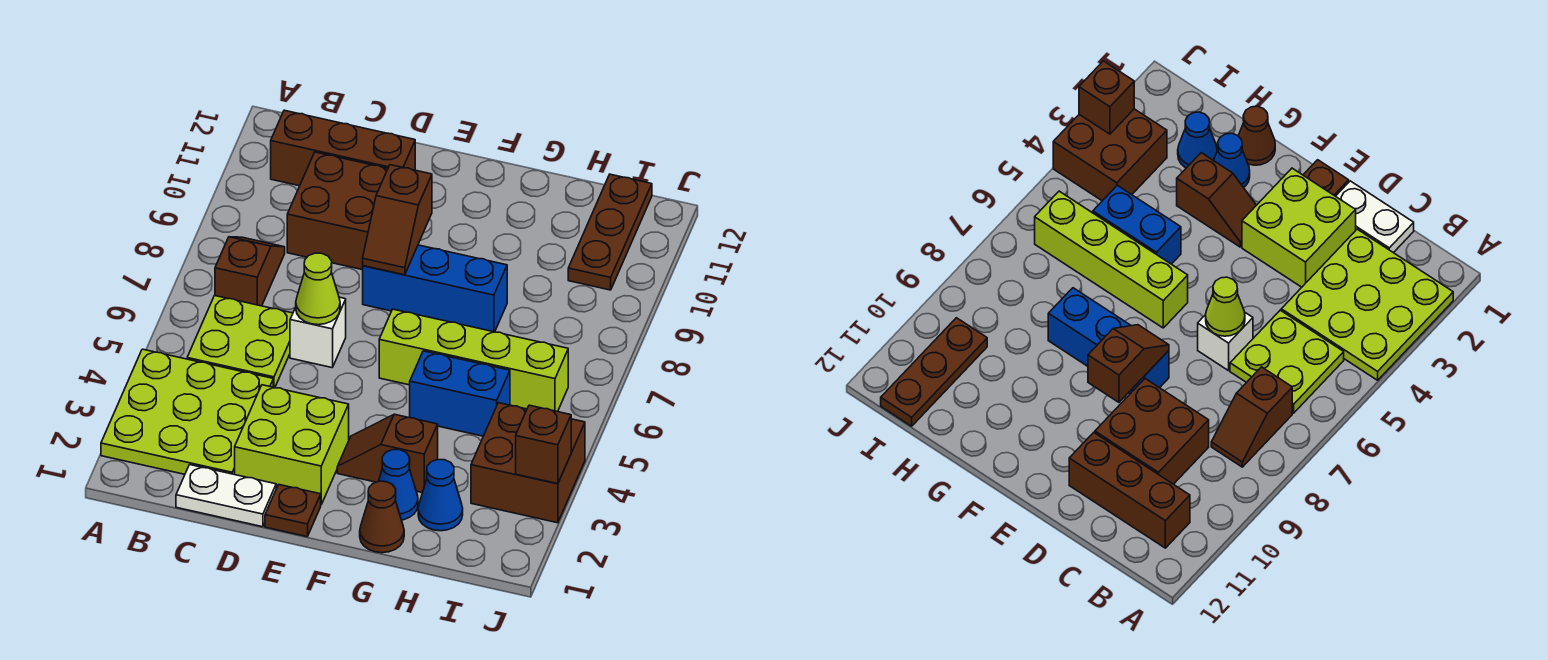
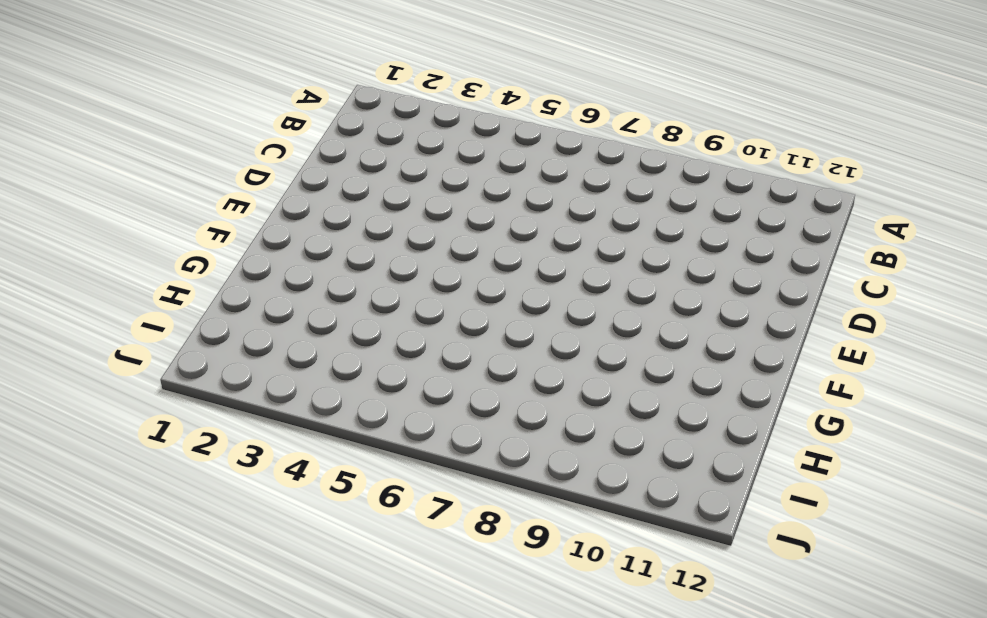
none -> lime plate A2:C4 level 1
none -> lime plate B5:C6 level 1
none -> brown slope B7:B8 level 1 top 7

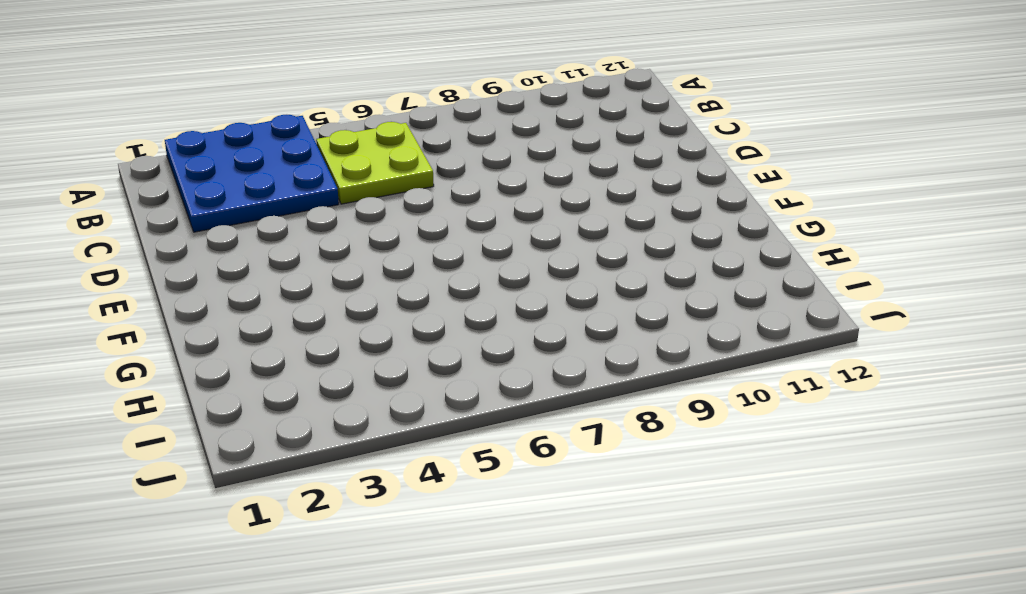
blue plate A2:C4 level 1 -> lime plate A2:C4 level 1
none -> brown slope B7:B8 level 1 top 7
none -> brown brick B11:D11 level 1
none -> white plate C1:D1 level 1

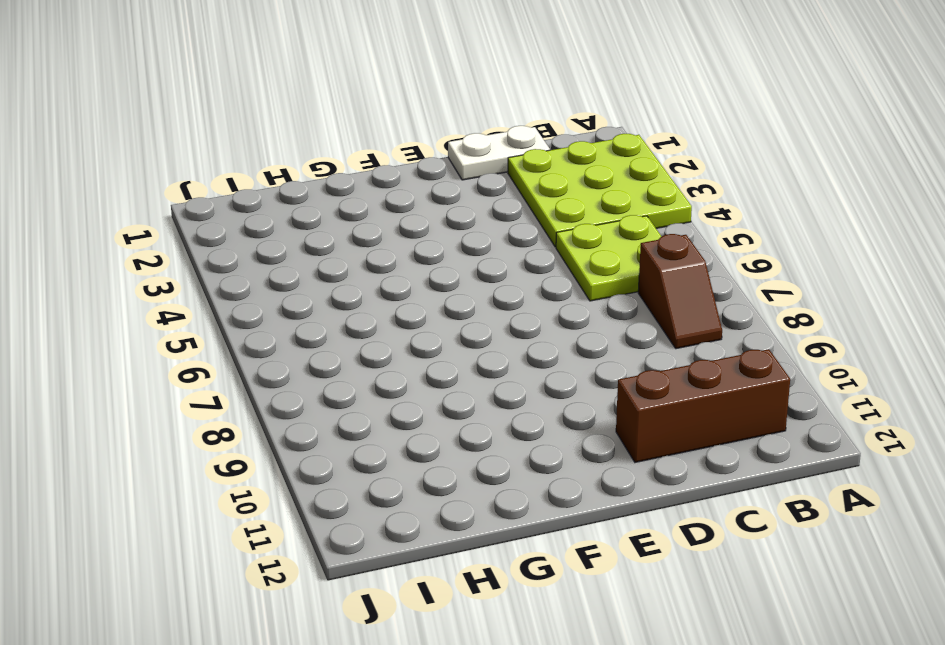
none -> brown brick C9:D10 level 1
none -> lime brick D2:E3 level 1
none -> white brick D6 level 1

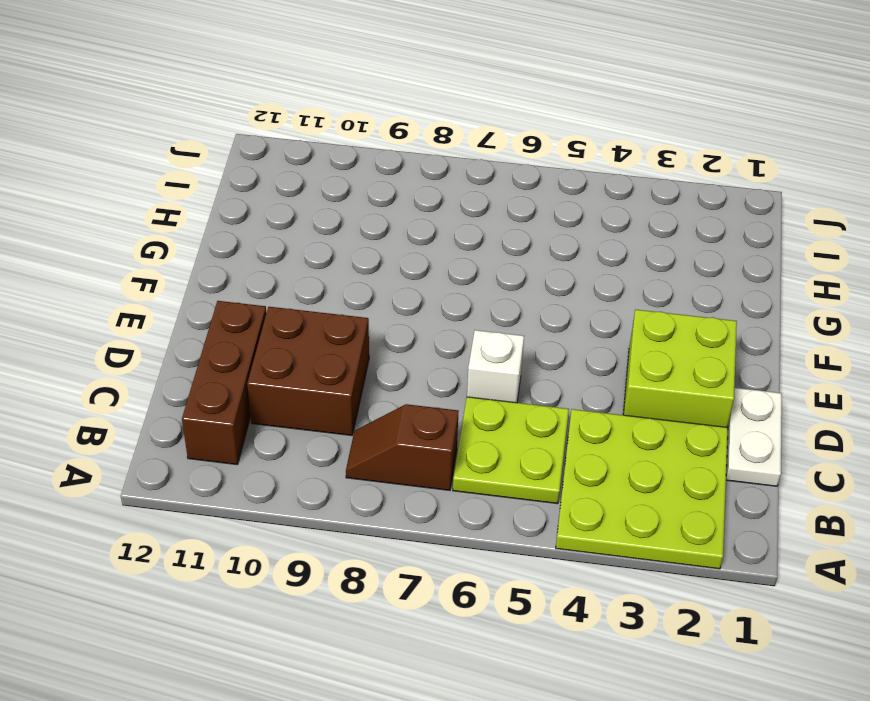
none -> brown plate E1 level 1
none -> blue brick E8:G8 level 1
none -> brown slope F3:G3 level 1 top G

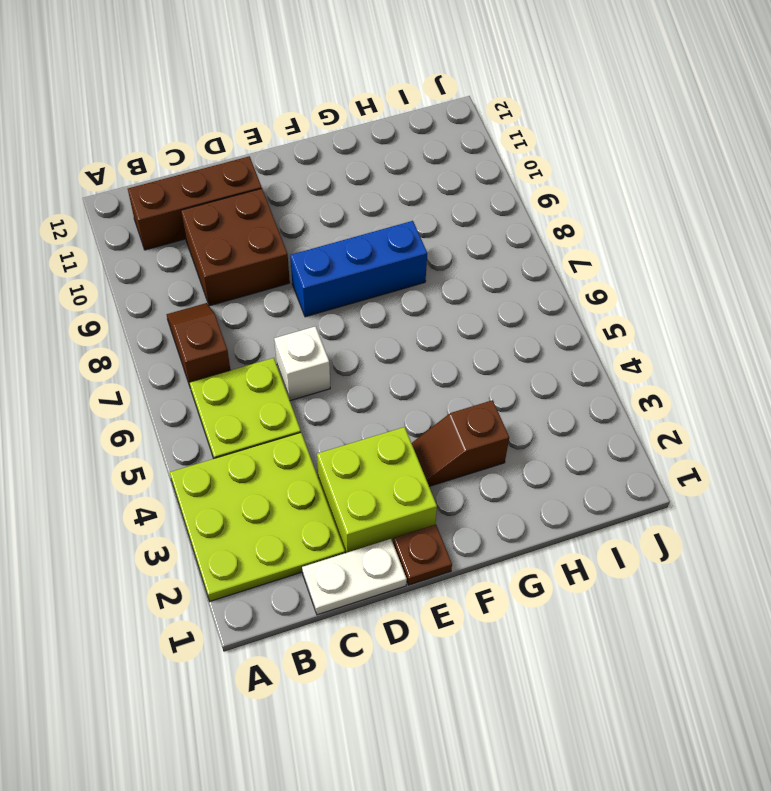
none -> lime brick F6:I6 level 1
none -> brown cone G1 level 1
none -> blue cone G2 level 1

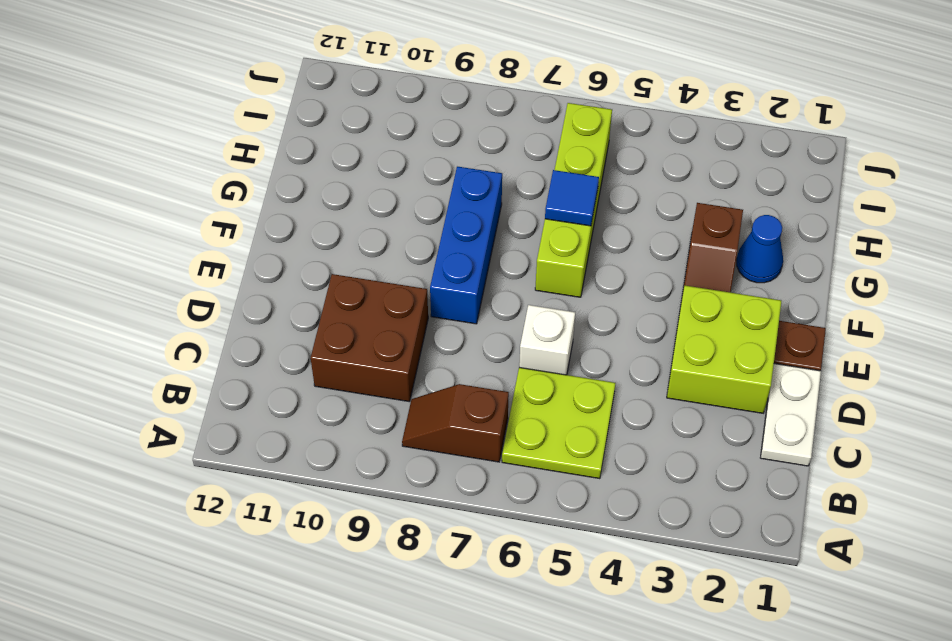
blue tile G6 level 2 -> none
none -> lime plate A2:C4 level 1
none -> brown brick B11:D11 level 1
none -> brown cone G1 level 1

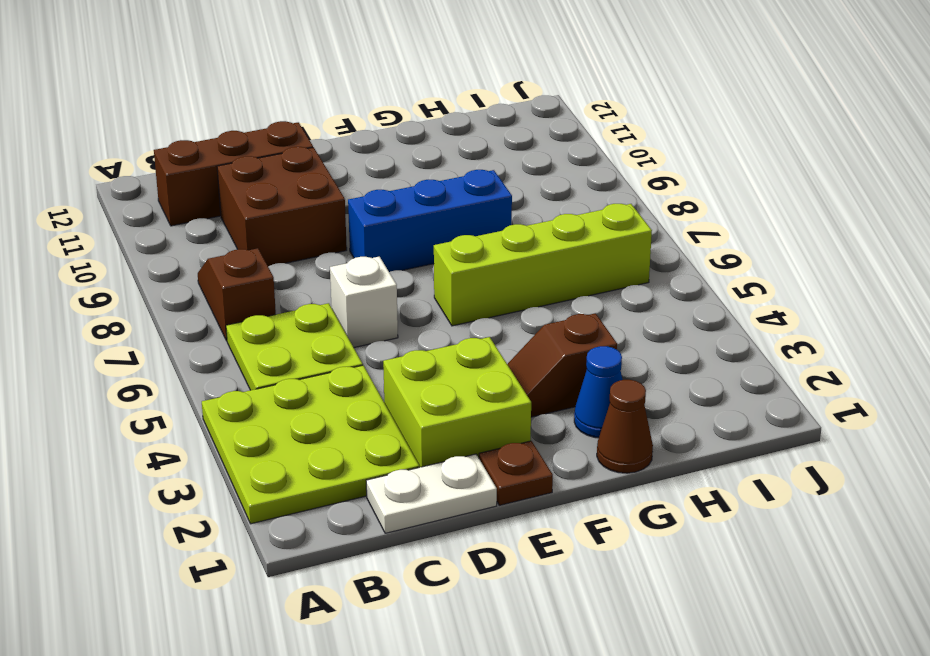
none -> blue brick G5:H5 level 1
none -> blue cone H2 level 1
none -> brown brick I3:J4 level 1

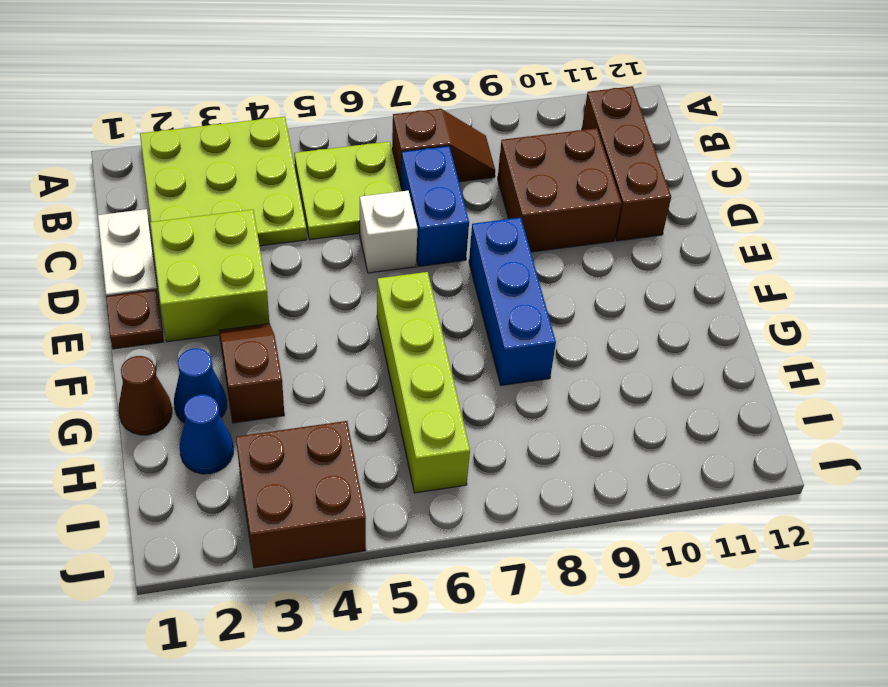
blue brick C7:D7 level 1 -> blue brick G5:H5 level 1
none -> brown plate I10:I12 level 1
none -> lime cone D6 level 2
none -> brown slope E8:E9 level 2 top 9

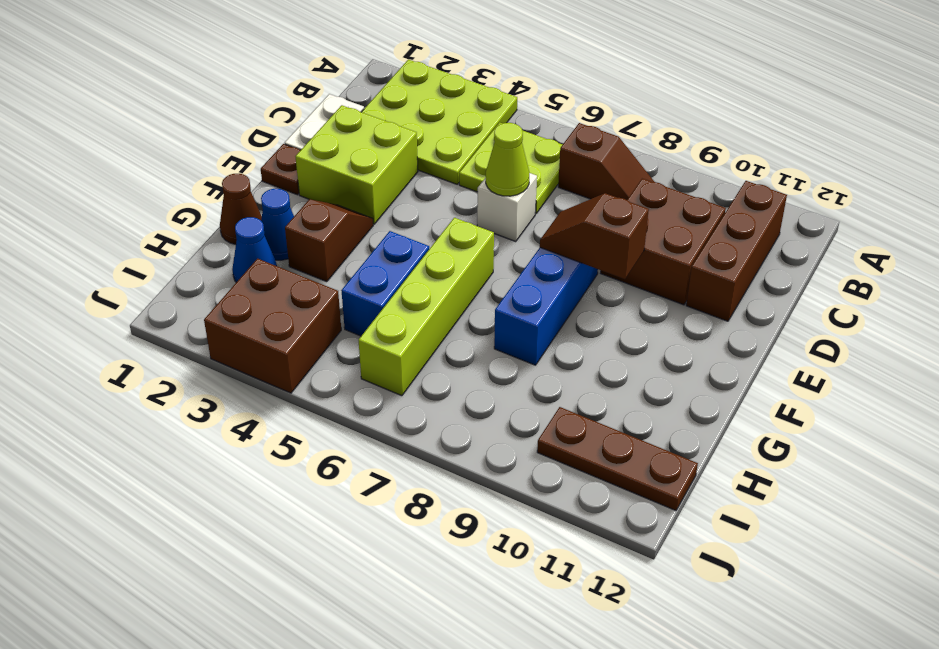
none -> brown brick J3 level 2

